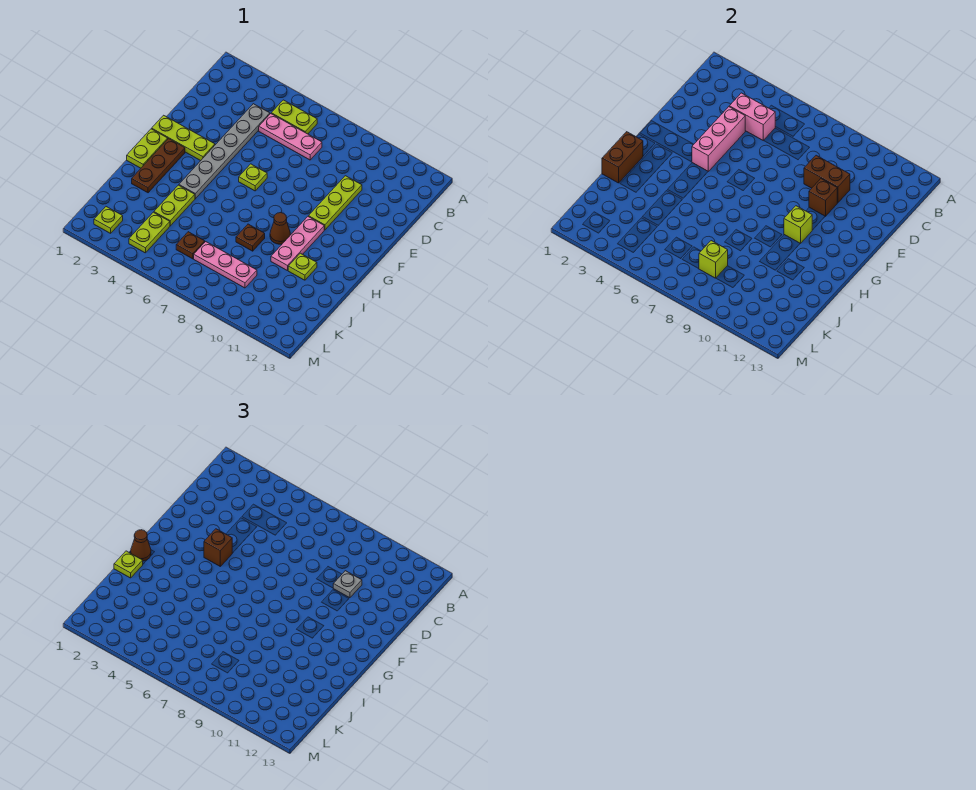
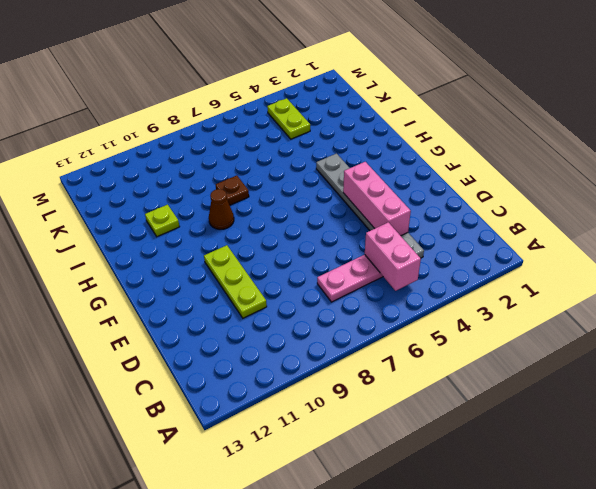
pink brick B5:C5 level 2 -> pink brick C4:C5 level 2
none -> lime plate B5:B6 level 1
none -> lime plate F1:F3 level 1
none -> lime plate F6 level 1

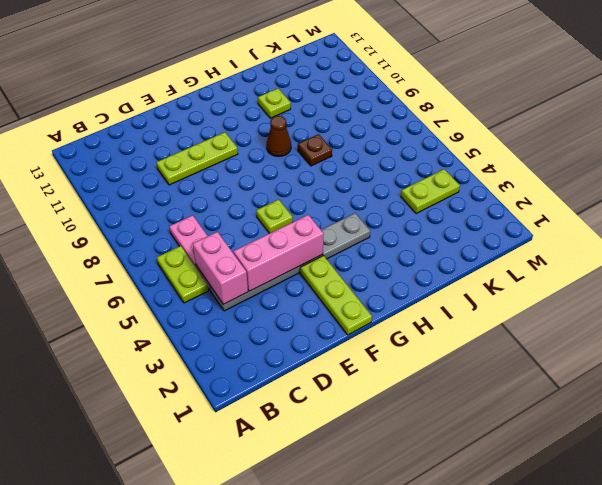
none -> lime plate G1:H1 level 1
none -> brown plate G2:I2 level 1
none -> pink plate G10:I10 level 1

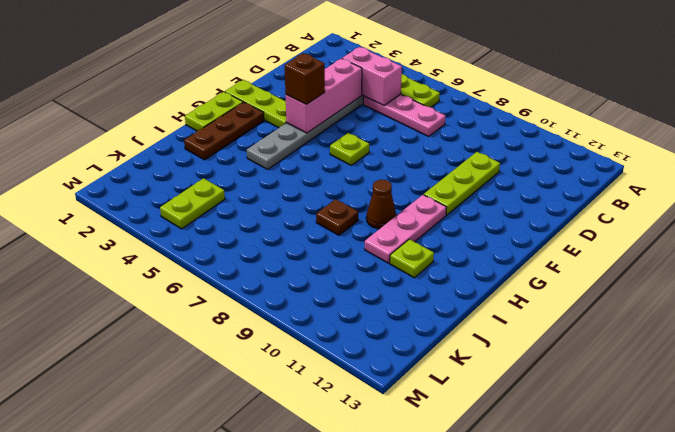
none -> lime plate I4:J4 level 1
none -> brown plate K6 level 1
none -> pink plate K7:K9 level 1

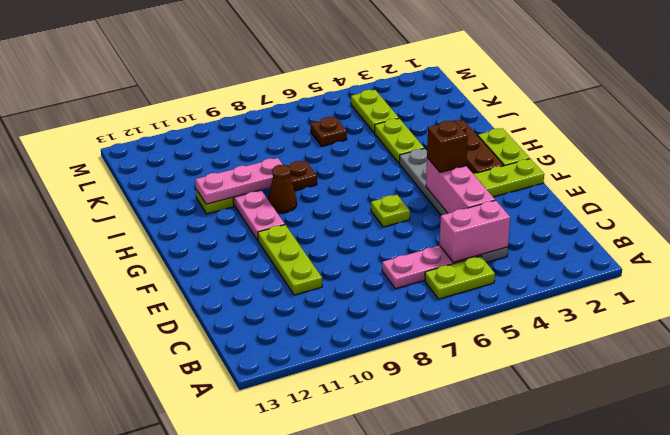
pink plate I9:I11 level 2 -> pink plate K7:K9 level 1
none -> lime plate L2 level 1
none -> brown brick D9:D10 level 2
none -> brown brick E10 level 2

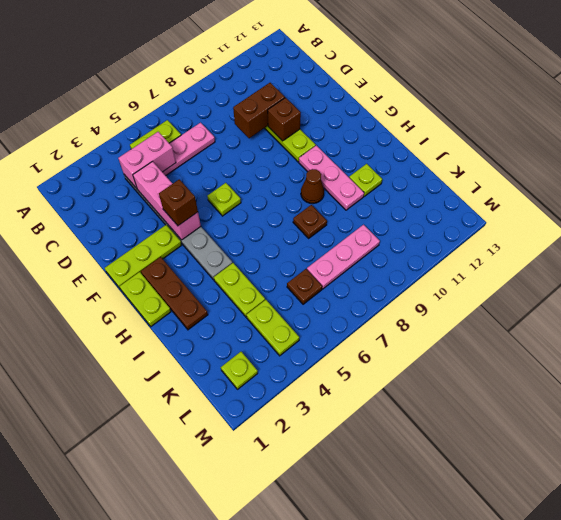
none -> lime brick G10 level 2
none -> brown brick H1:I1 level 2
none -> lime brick K8 level 2

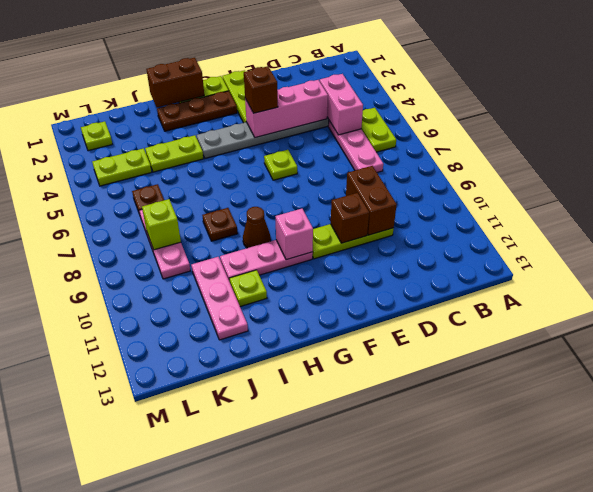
pink brick G10 level 2 -> lime brick G10 level 2
pink plate J10:J12 level 1 -> none
none -> grey plate D10 level 3
none -> brown cone H1 level 3
none -> lime plate I1 level 3

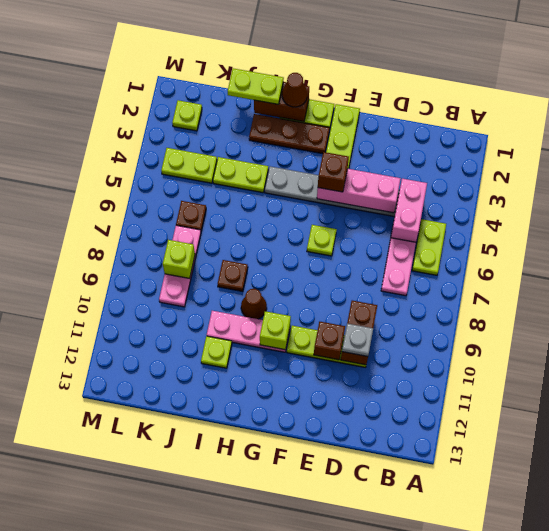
lime plate I1:J1 level 3 -> lime plate I1 level 3

